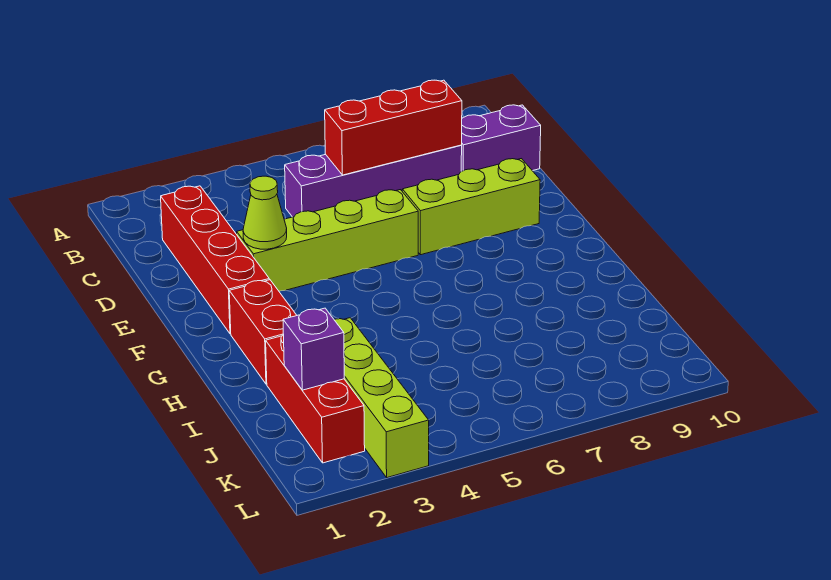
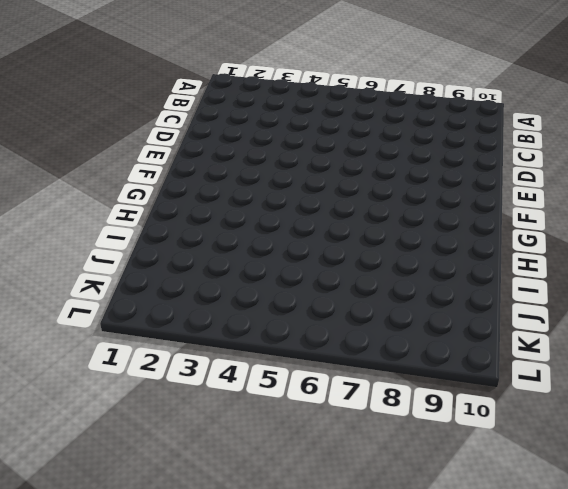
none -> red brick C2:F2 level 1
none -> purple brick C5:C8 level 1

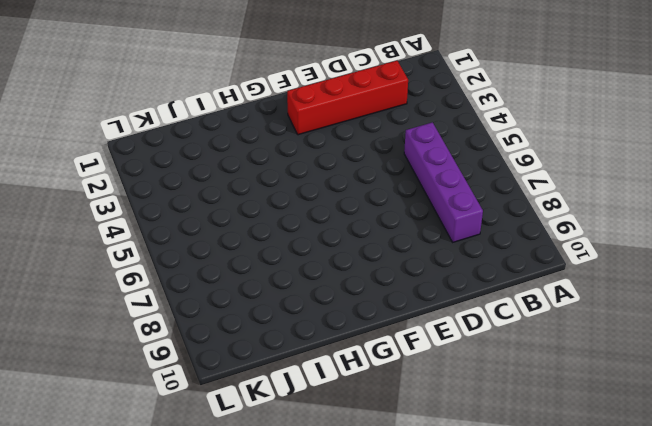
none -> purple brick C9:C10 level 1
none -> lime brick E3:E6 level 1

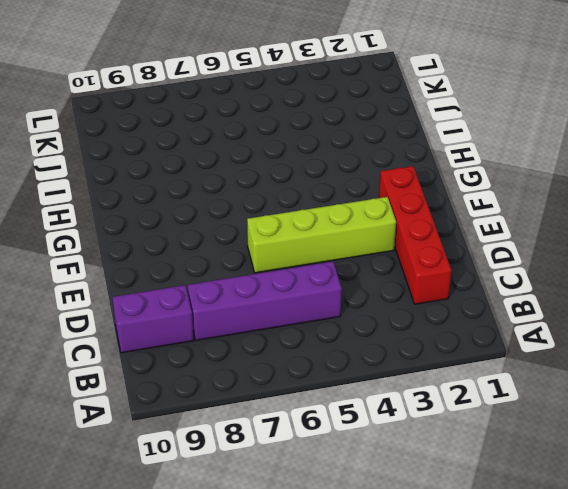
none -> lime brick E7:E9 level 1
none -> red brick G2:H2 level 1

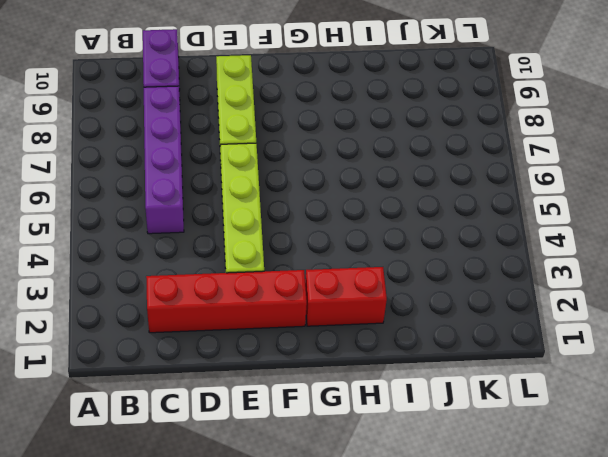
none -> red brick I2:K2 level 1
none -> lime brick I3:L3 level 1

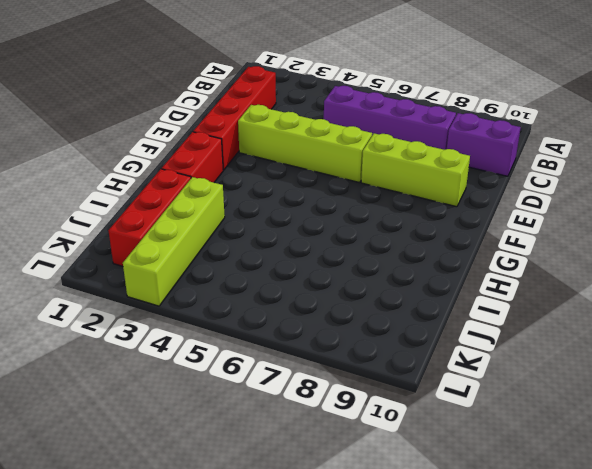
none -> red brick C6:C8 level 2
none -> lime cone E3 level 2

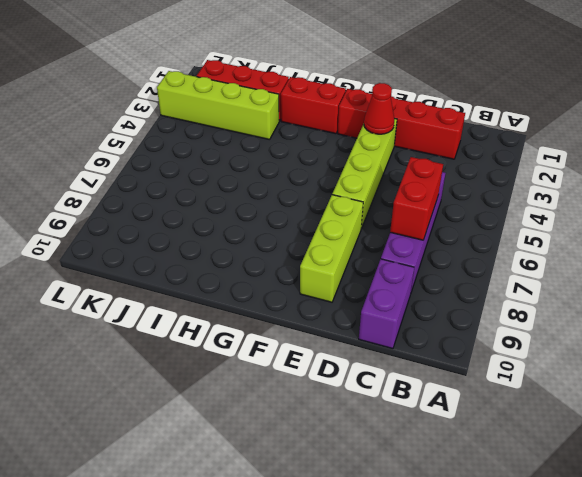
red brick C6:C7 level 2 -> red brick C6:C8 level 2
red cone E3 level 2 -> lime cone E3 level 2
none -> purple brick J2 level 2

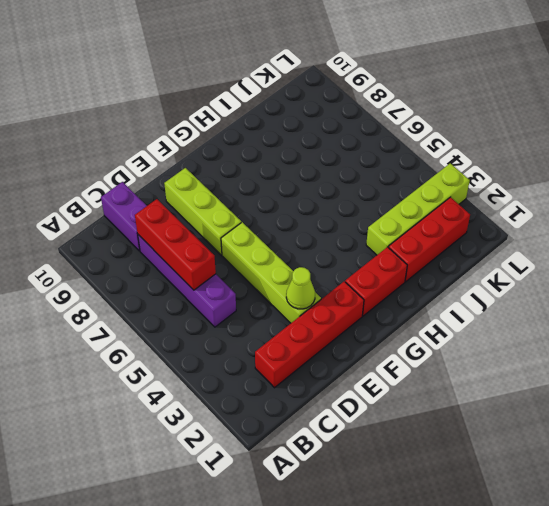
none -> purple brick J2 level 2

